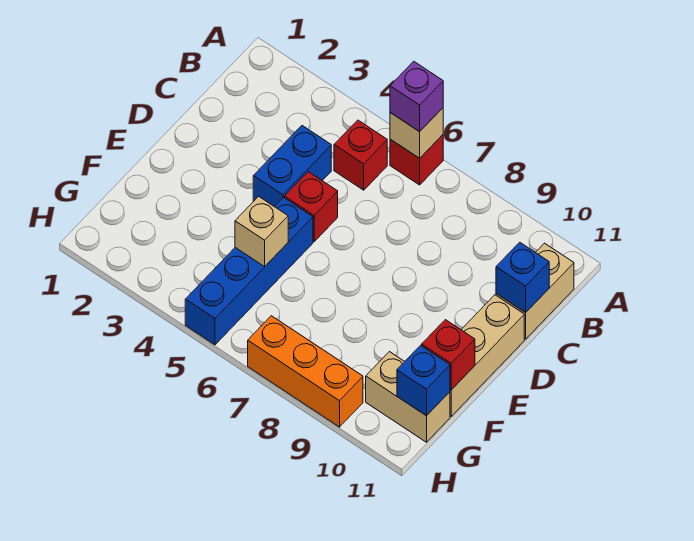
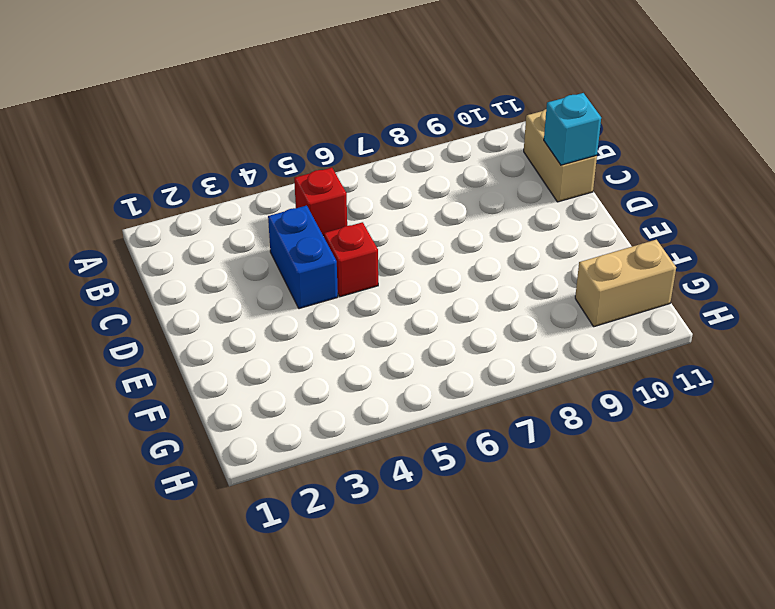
cyan brick C11 level 2 -> blue brick C11 level 2
none -> red brick A6 level 1
none -> tan brick D11:F11 level 1
none -> blue brick E5:H5 level 1

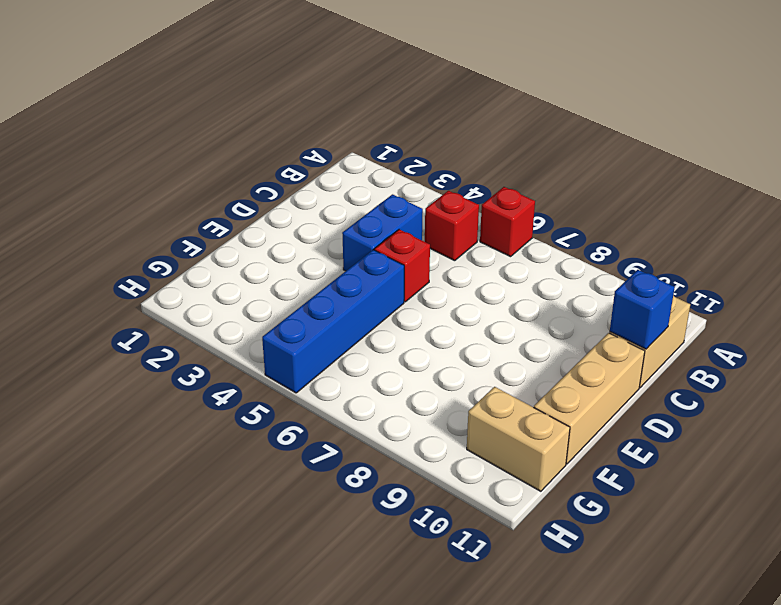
none -> orange brick H7:H9 level 1
none -> tan brick A6 level 2
none -> tan brick F5 level 2

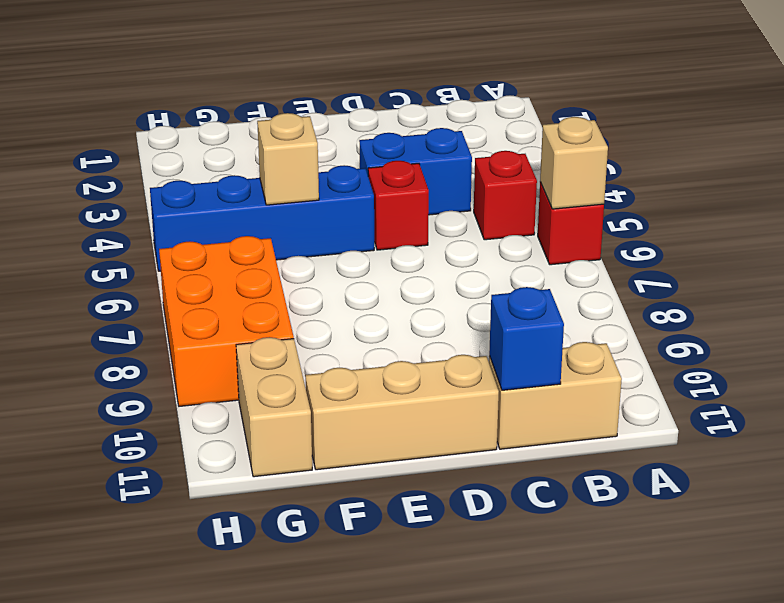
orange brick G7:H9 level 1 -> orange brick H7:H9 level 1
none -> red brick F11 level 2
none -> blue brick G11 level 2
none -> purple brick A6 level 3

